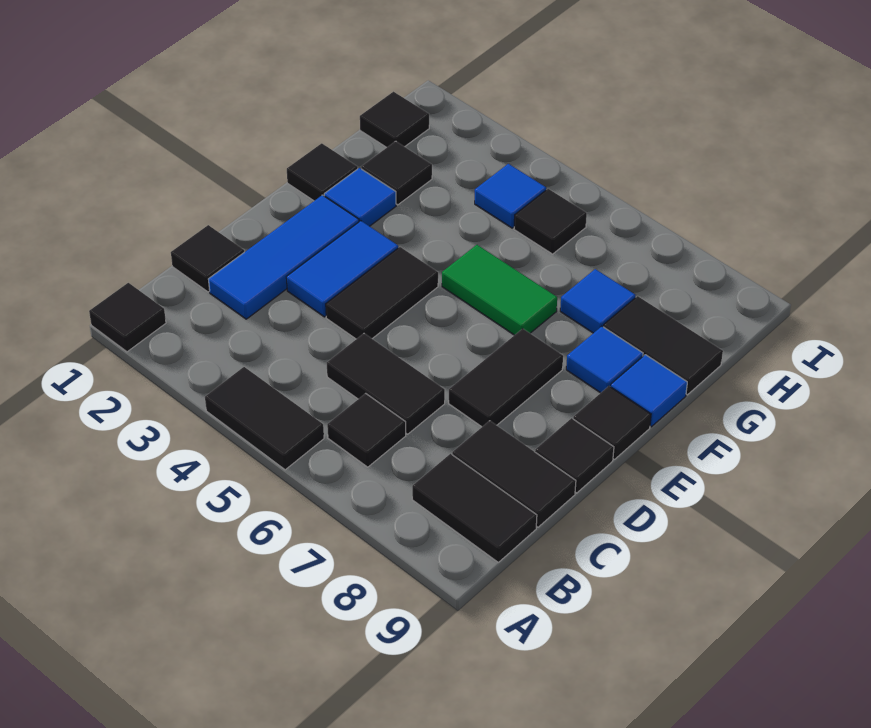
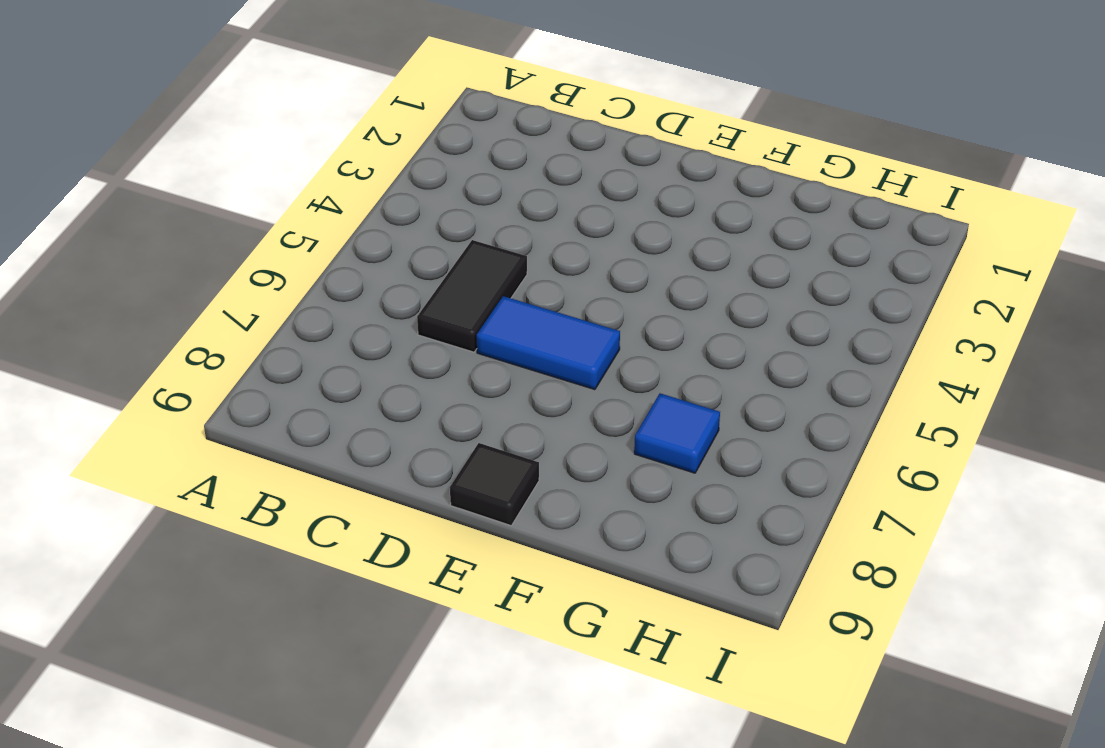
blue tile D6:E6 level 1 -> blue tile D3:E3 level 1
none -> black tile A1 level 1
none -> black tile A4:A5 level 1
none -> black tile B6 level 1

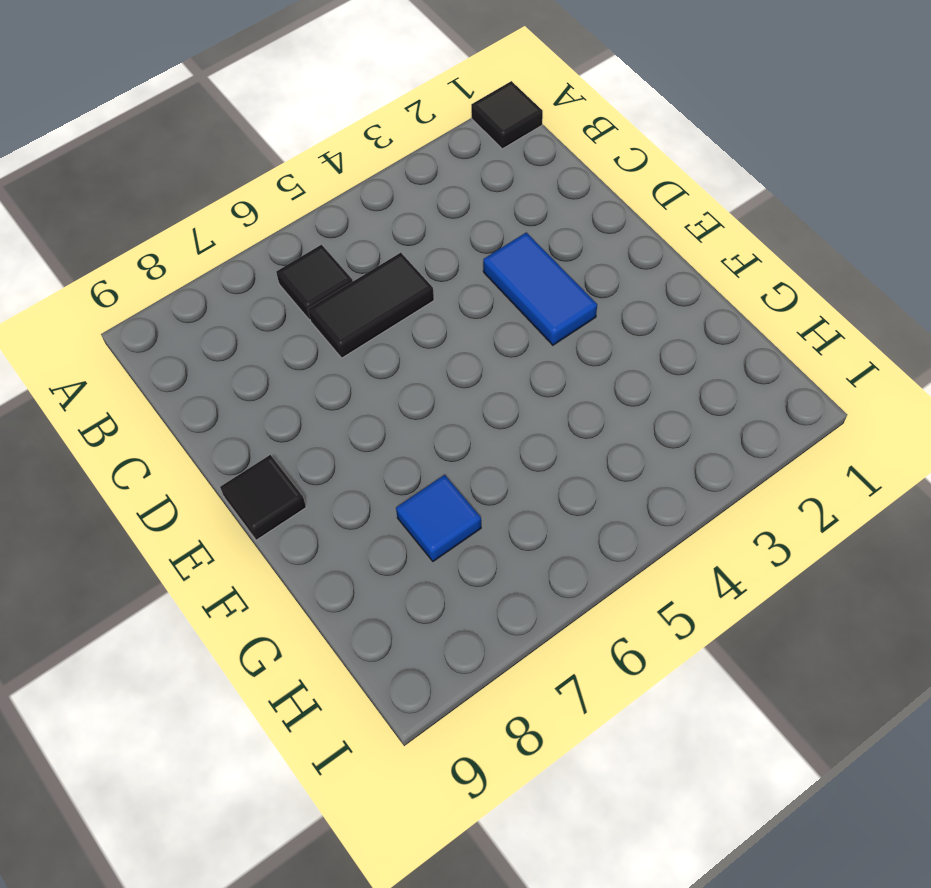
none -> black tile A4:A5 level 1
none -> black tile B8:B9 level 1
none -> black tile C1 level 1

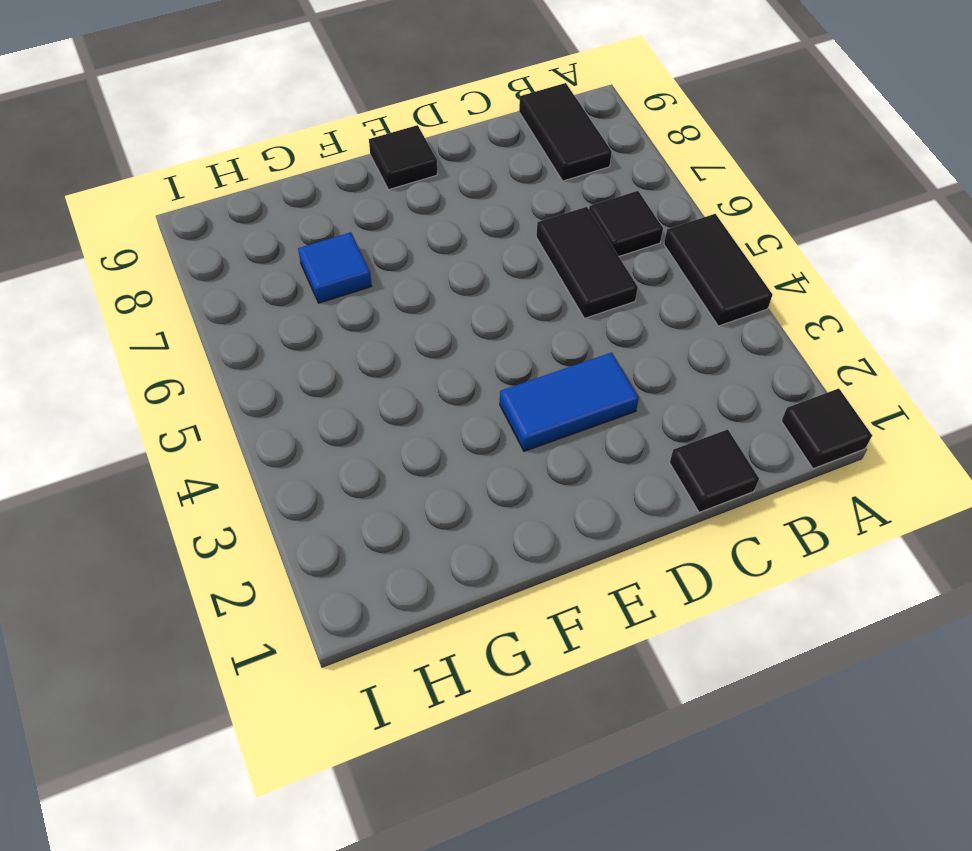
none -> blue tile C2:E2 level 1
none -> black tile C8:C9 level 1
none -> black tile D4:E4 level 1

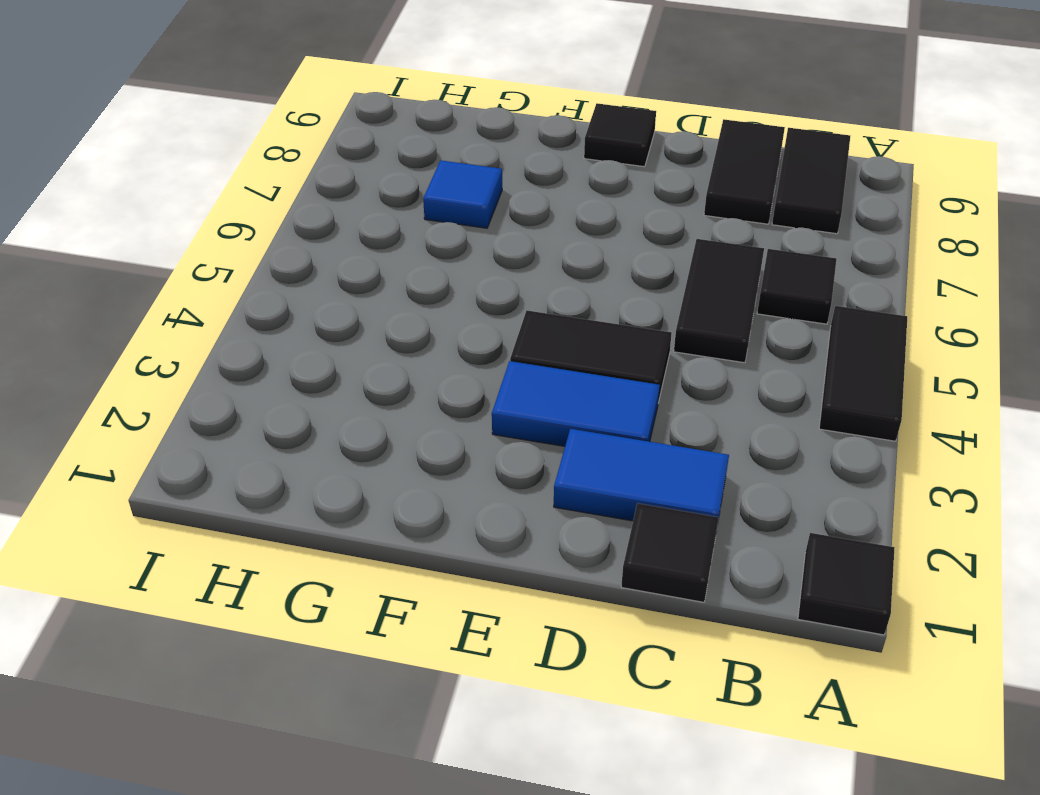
blue tile C2:D2 level 1 -> blue tile C2:E2 level 1
none -> black tile D7:E7 level 1
none -> black tile D9 level 1
none -> black tile F1 level 1

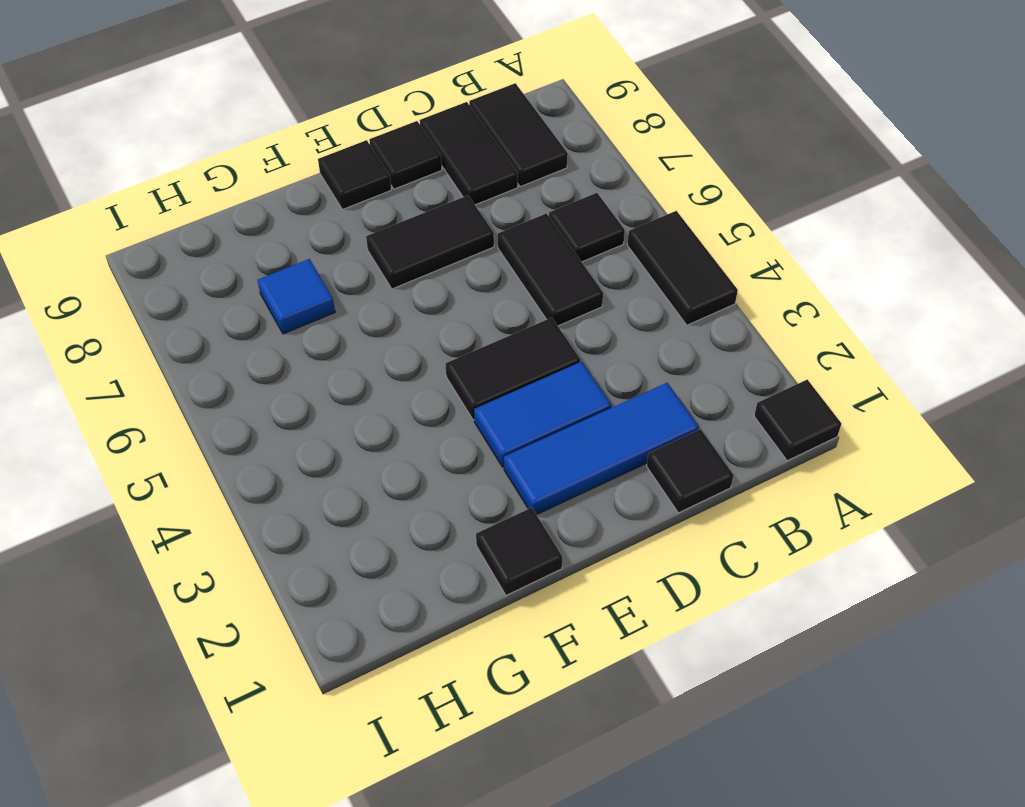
none -> blue tile F2 level 1
none -> green tile F5:F6 level 1
none -> blue tile F8 level 1

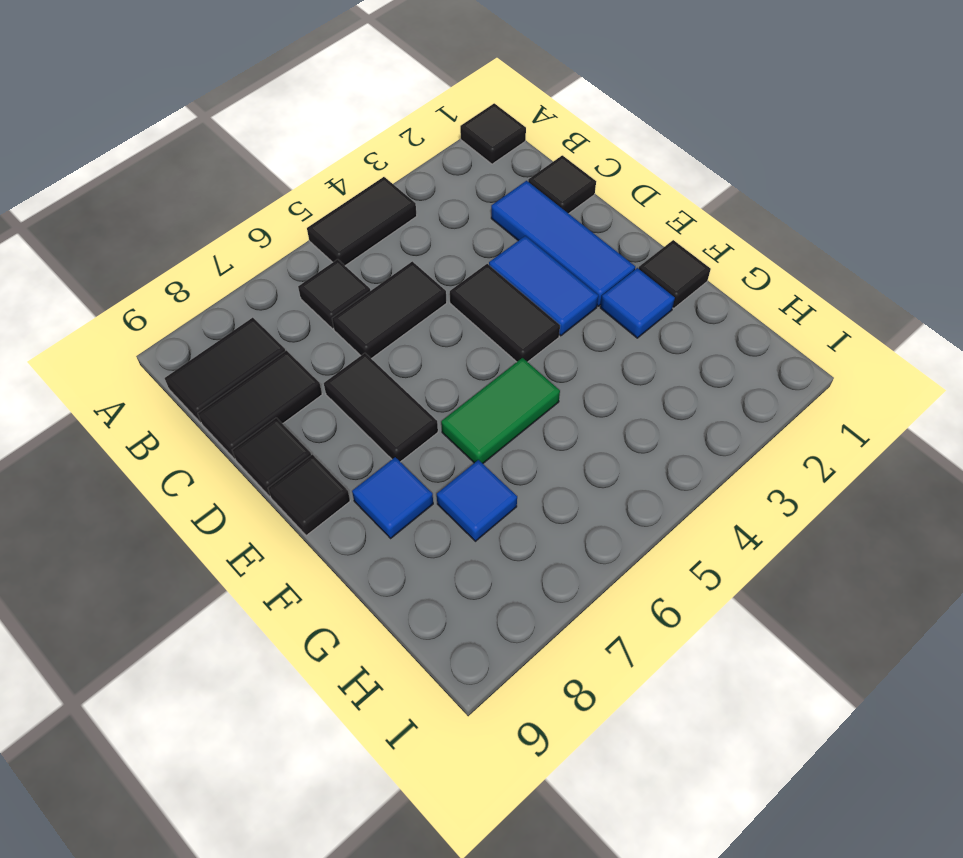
none -> blue tile F9 level 1
none -> black tile G2 level 1
none -> black tile G8:G9 level 1

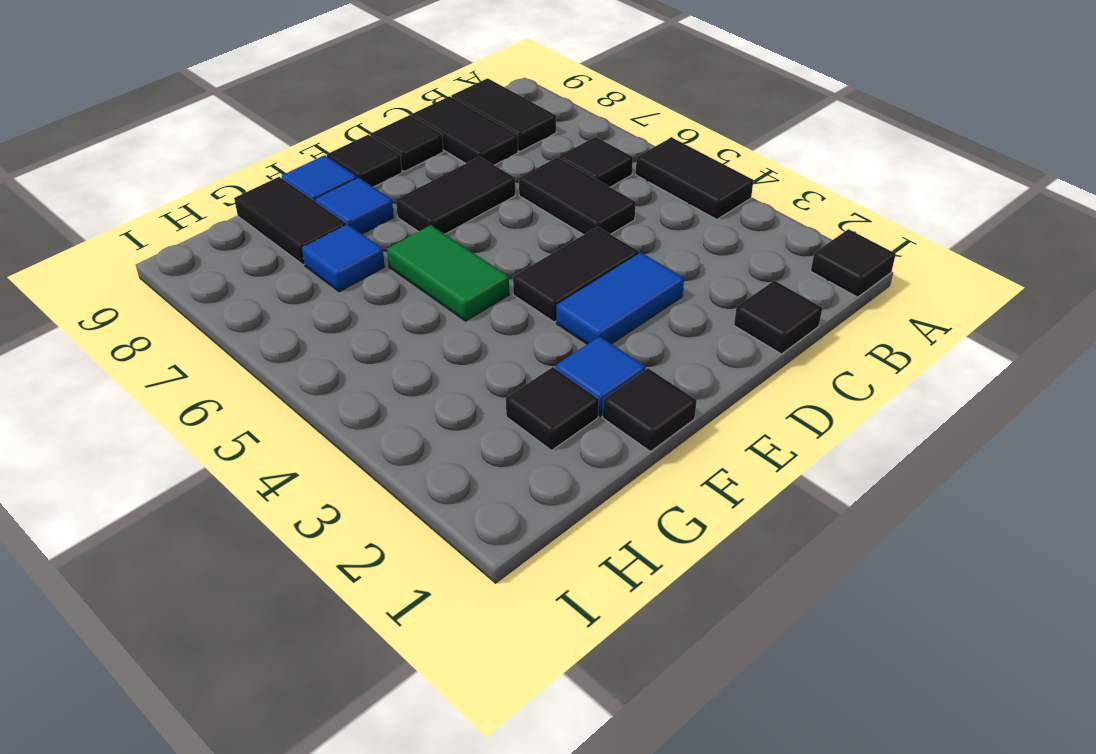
none -> blue tile C2:E2 level 1
none -> black tile H1 level 1
none -> blue tile H4 level 1

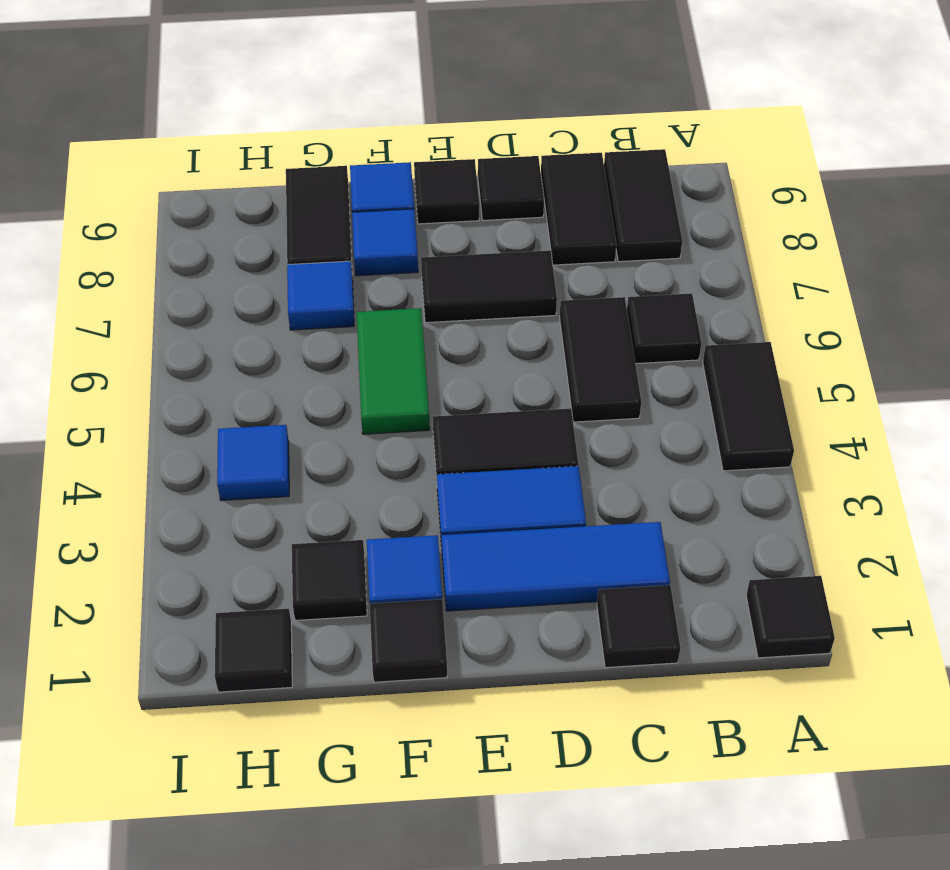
none -> black tile H5 level 1

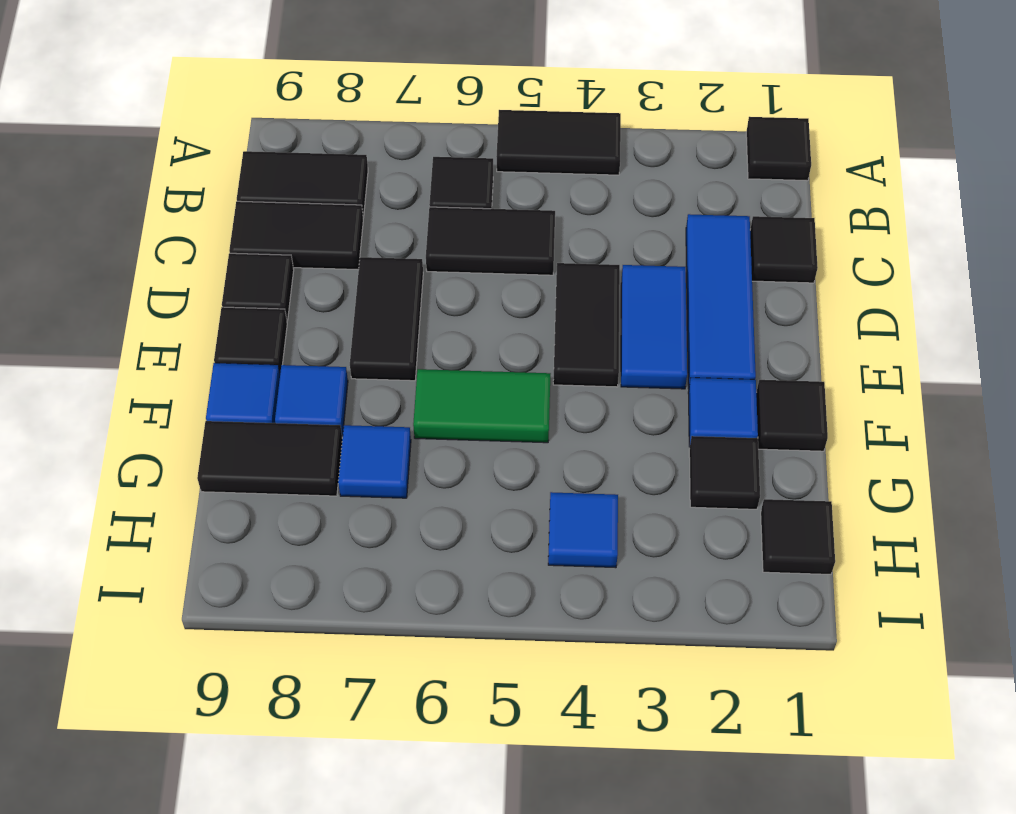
none -> black tile H5 level 1

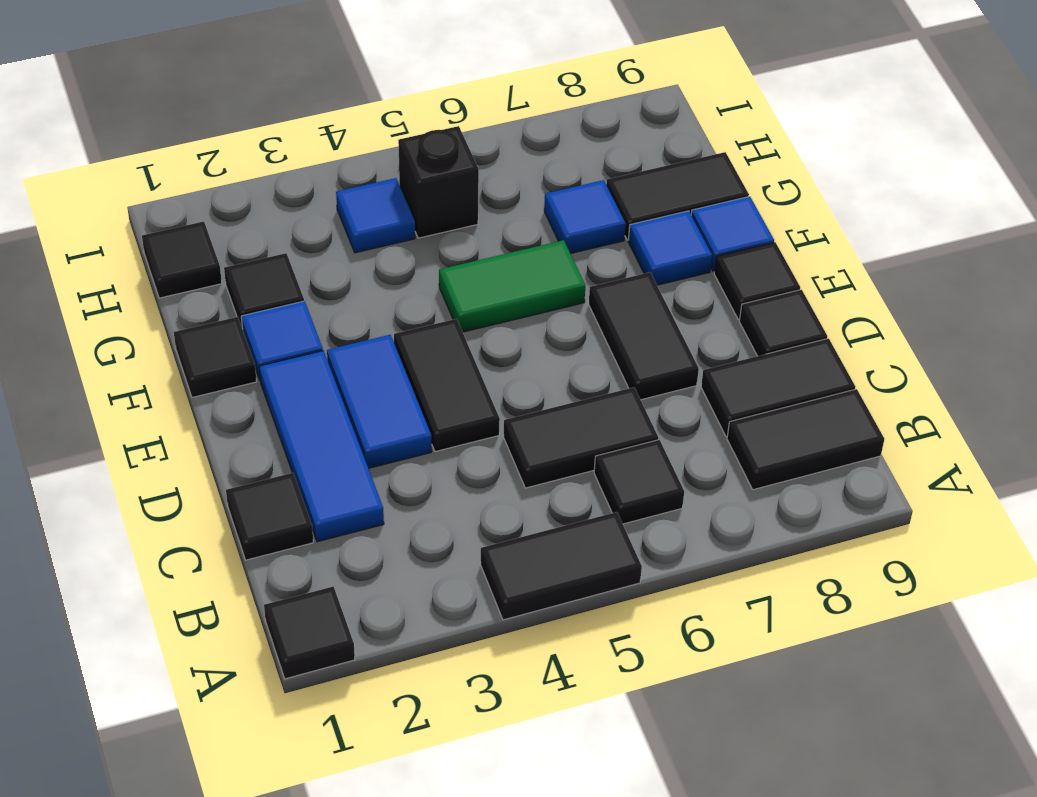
black brick H5 level 1 -> black tile H5 level 1

